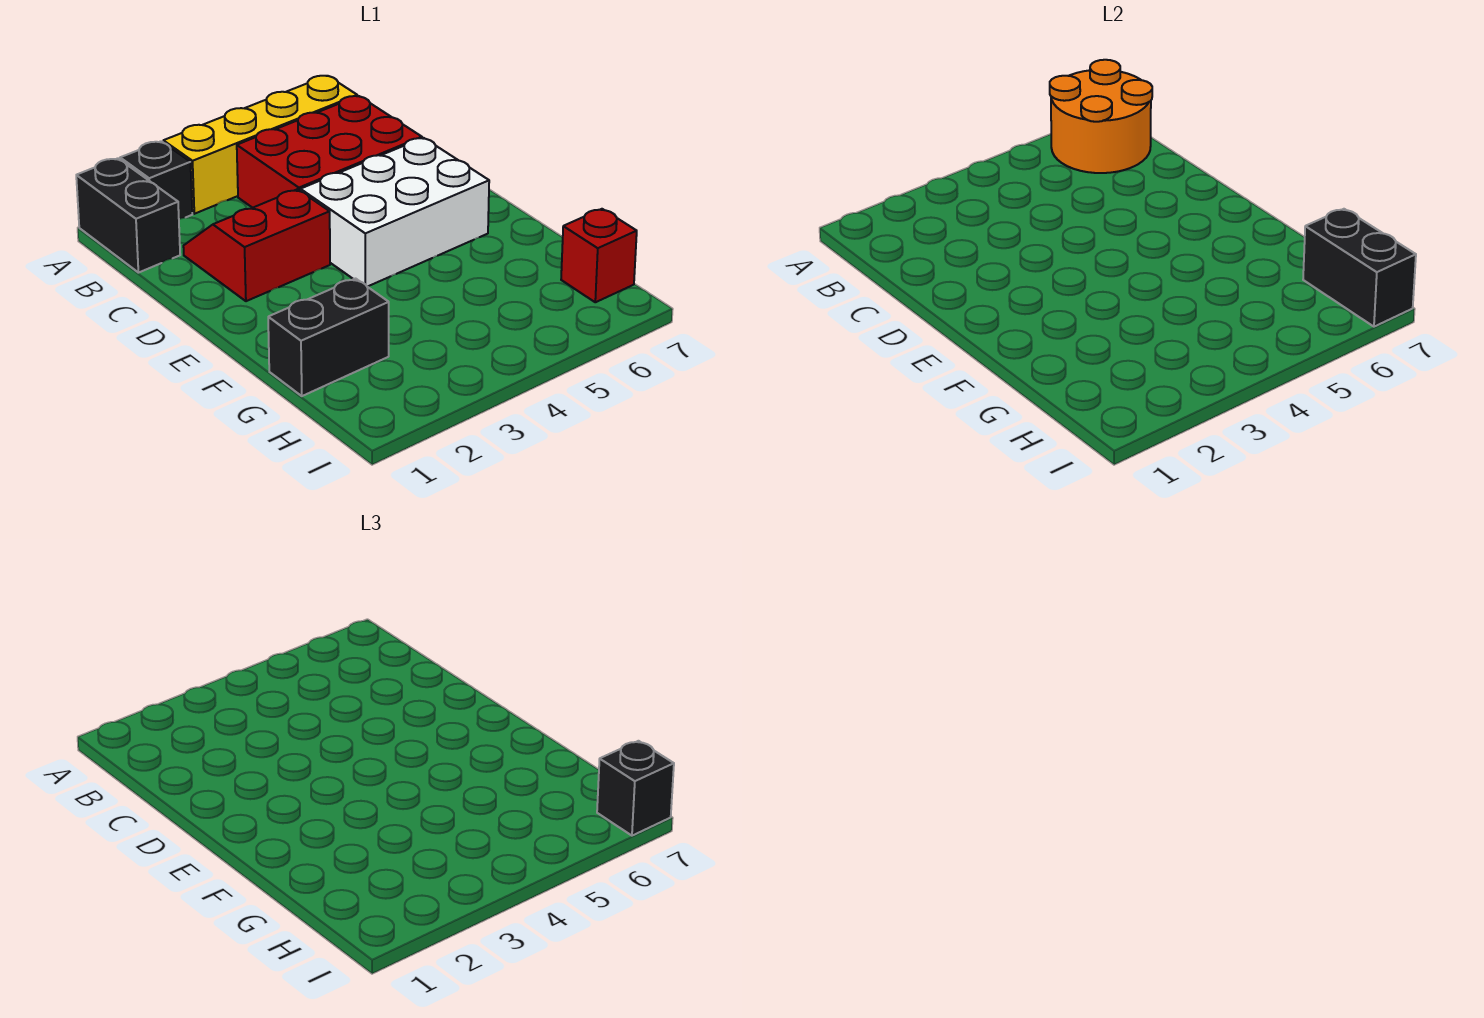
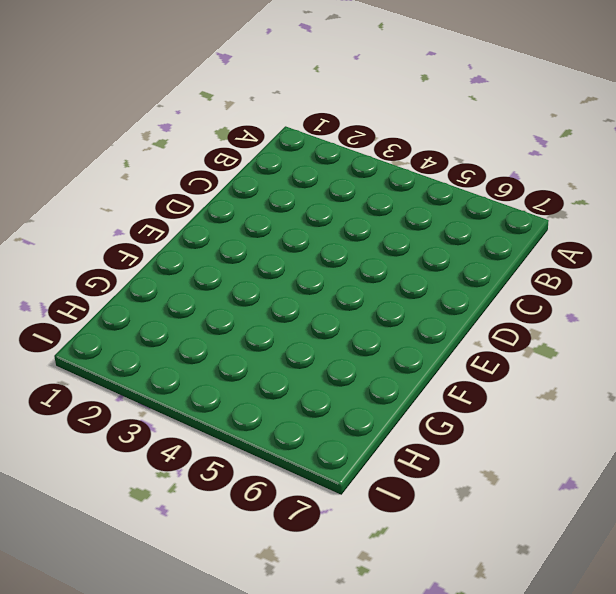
none -> black brick A1:B1 level 1
none -> black brick A2 level 1

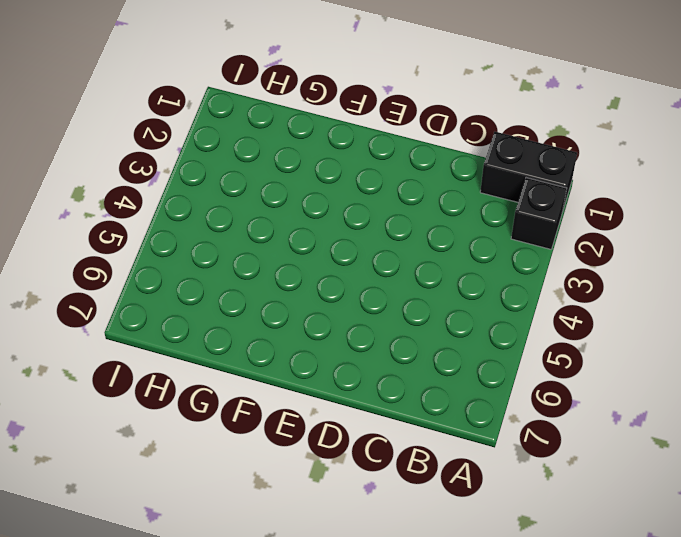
none -> yellow brick A3:A6 level 1
none -> red brick B4:C6 level 1

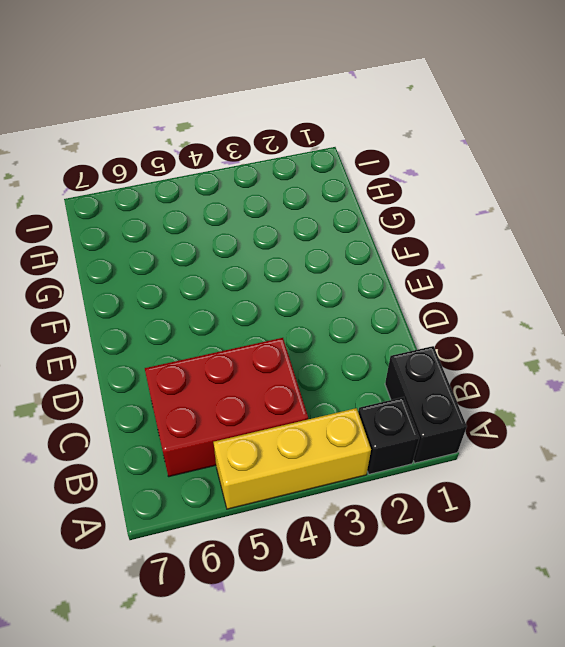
yellow brick A3:A5 level 1 -> yellow brick A3:A6 level 1
none -> red slope C2:D3 level 1 top D
none -> white brick D4:E6 level 1

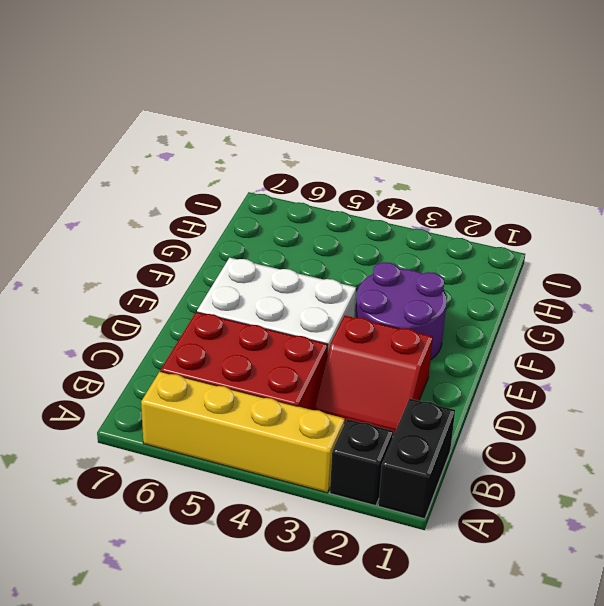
purple round brick E2:F3 level 1 -> none
none -> black brick G1:G2 level 1
none -> red brick H7 level 1

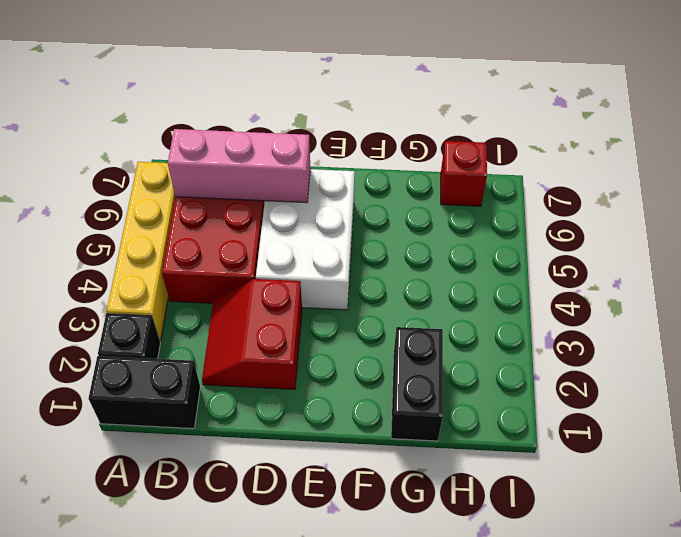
pink brick B6:D6 level 2 -> orange round brick A6:B7 level 2
none -> black brick H7:I7 level 2
none -> black brick I7 level 3

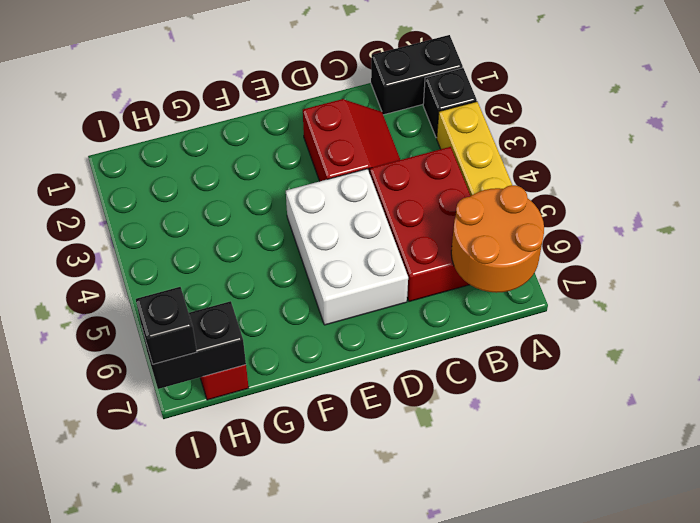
none -> black brick G1:G2 level 1

